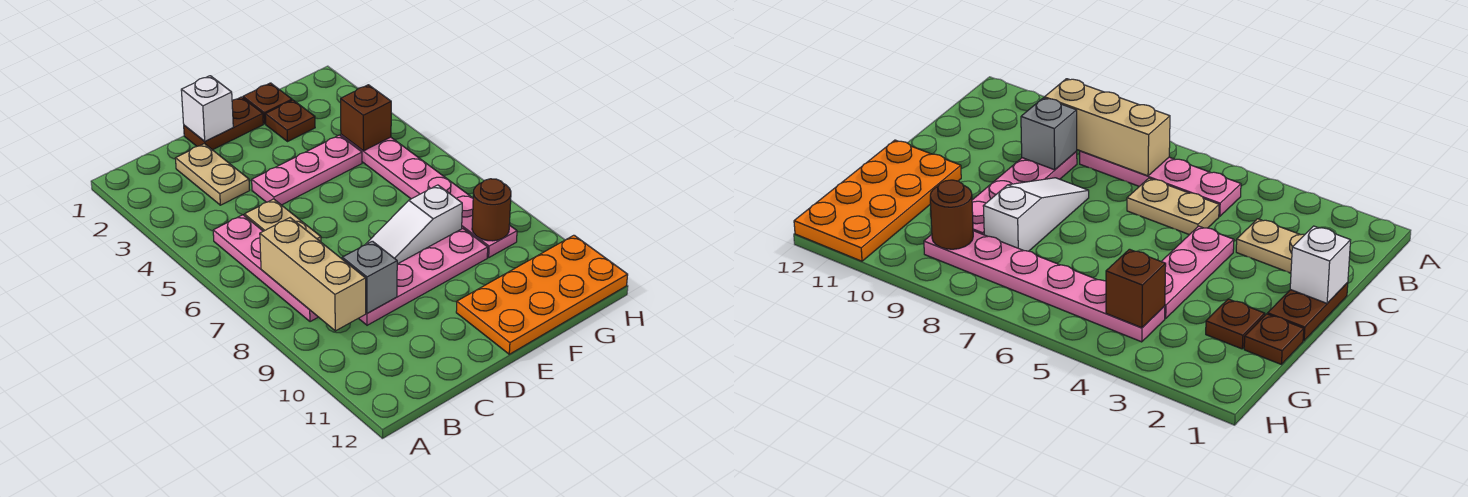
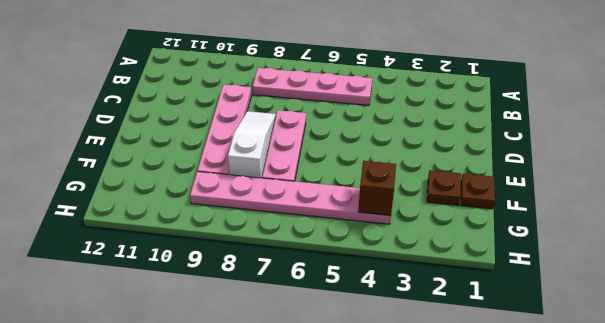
pink plate D7:F7 level 1 -> pink plate D4:F4 level 1
none -> tan plate C2:C3 level 1
none -> tan plate C5:C6 level 1
none -> brown plate D1:E1 level 1

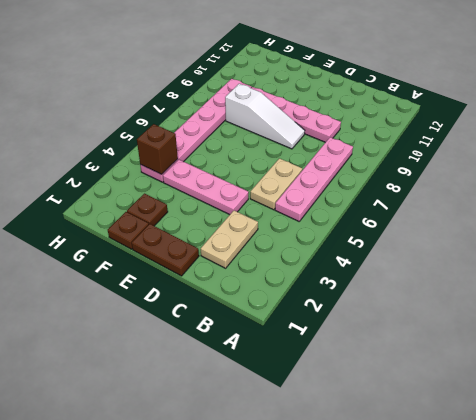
none -> orange plate E11:H12 level 1
none -> tan brick B7:B9 level 2
none -> grey brick C9 level 2

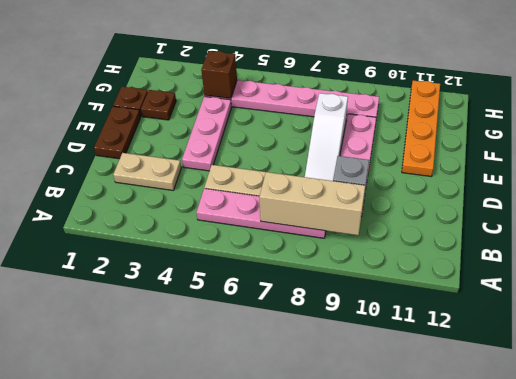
orange plate E11:H11 level 1 -> orange plate E11:H12 level 1
none -> white brick D1 level 2
none -> brown round brick G9 level 2

